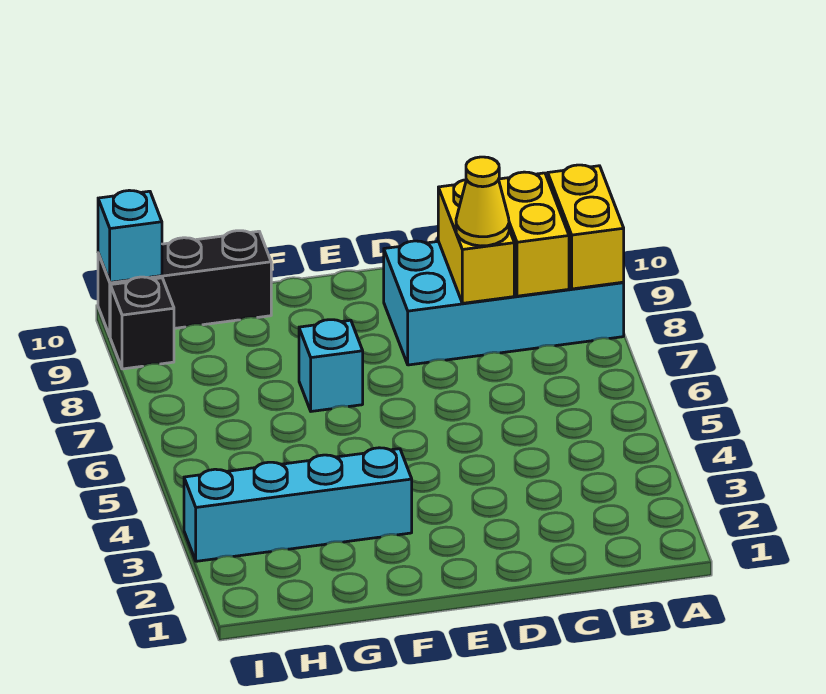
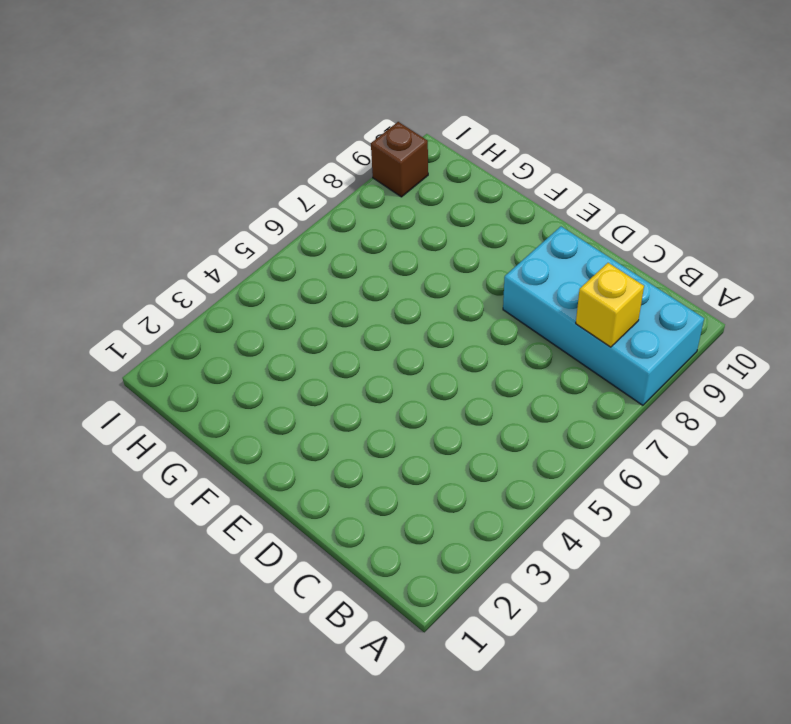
yellow brick B8 level 2 -> yellow brick B8:B9 level 2
brown brick I9 level 1 -> black brick I9 level 1
none -> cyan brick F3:I3 level 1
none -> cyan brick F7 level 1

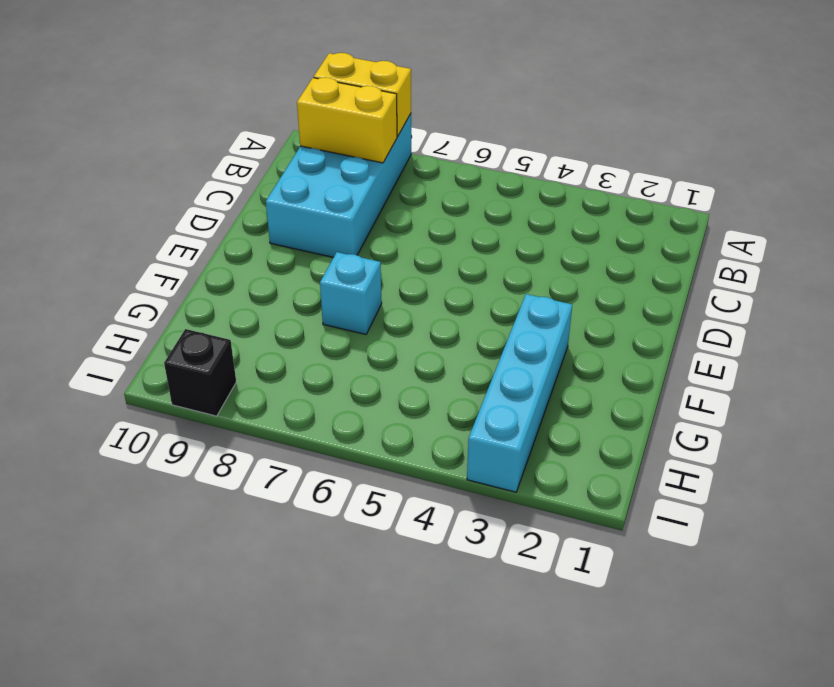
none -> black brick G10:I10 level 1
none -> yellow brick C8:C9 level 2

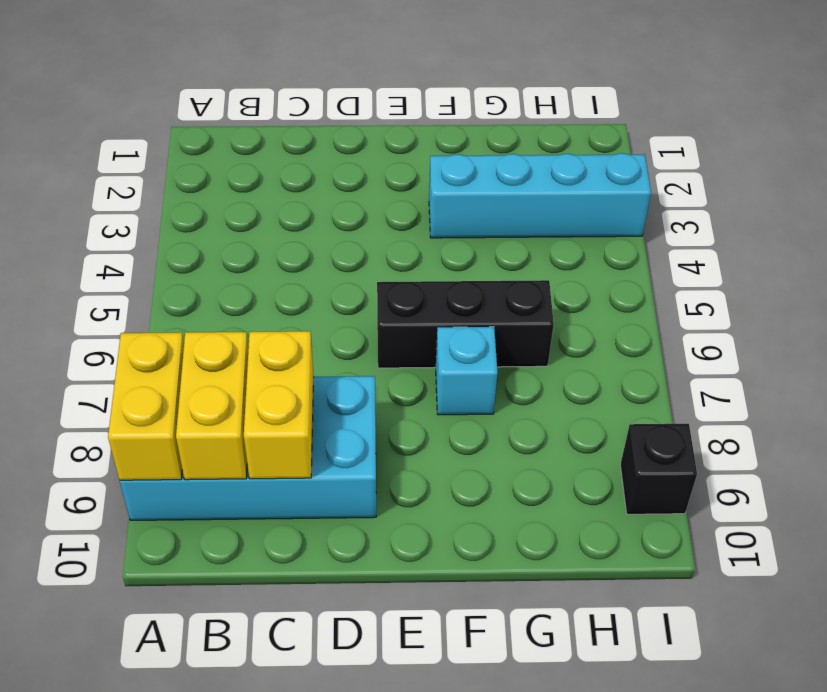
black brick E6:G6 level 1 -> black brick G10:I10 level 1
none -> cyan brick I10 level 2
none -> yellow cone C8 level 3

